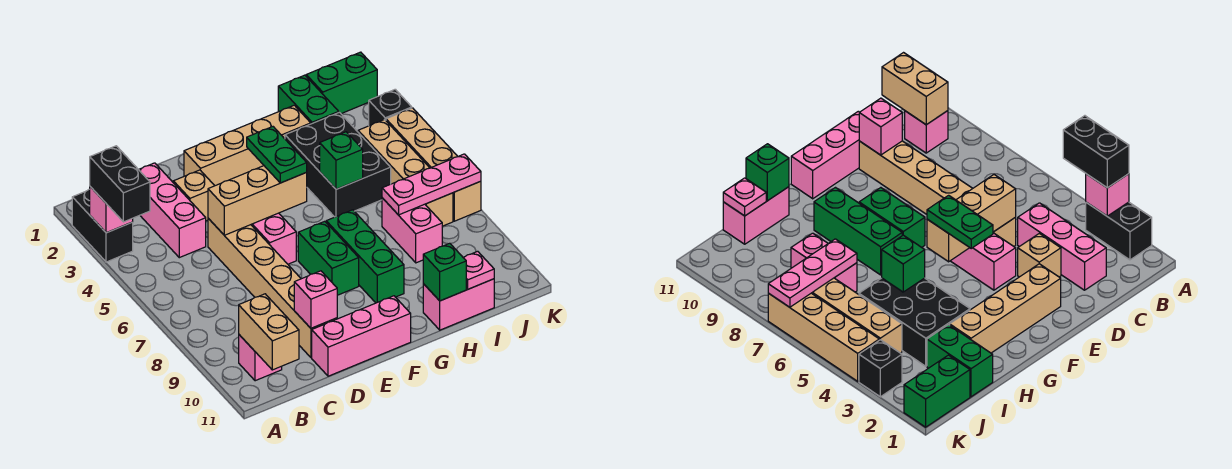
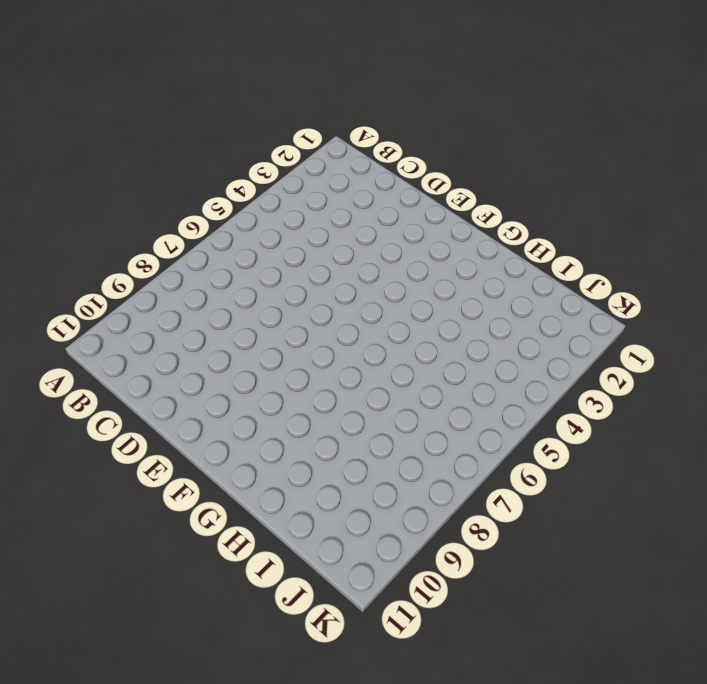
none -> black brick A2:A3 level 1
none -> pink brick B10 level 1
none -> pink brick C2:C4 level 1

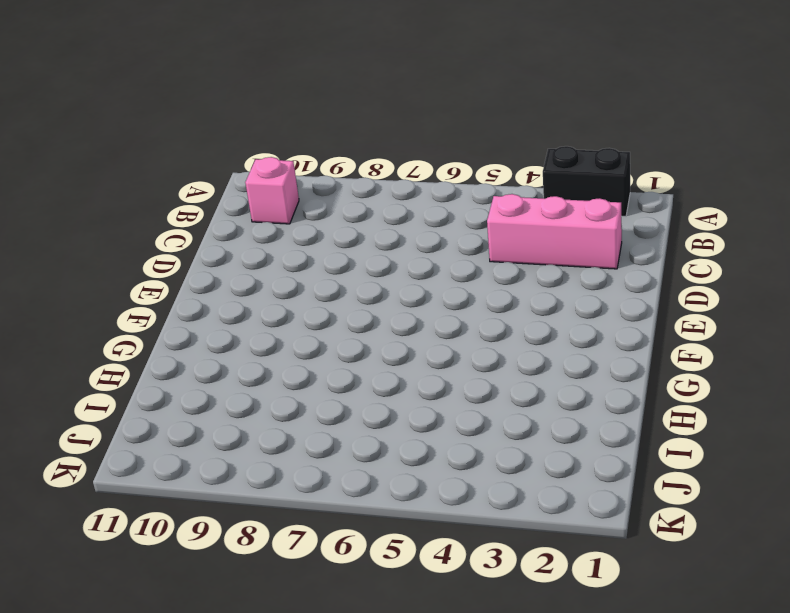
none -> tan brick D3 level 1
none -> tan brick D5:D10 level 1
none -> pink brick D11:F11 level 1

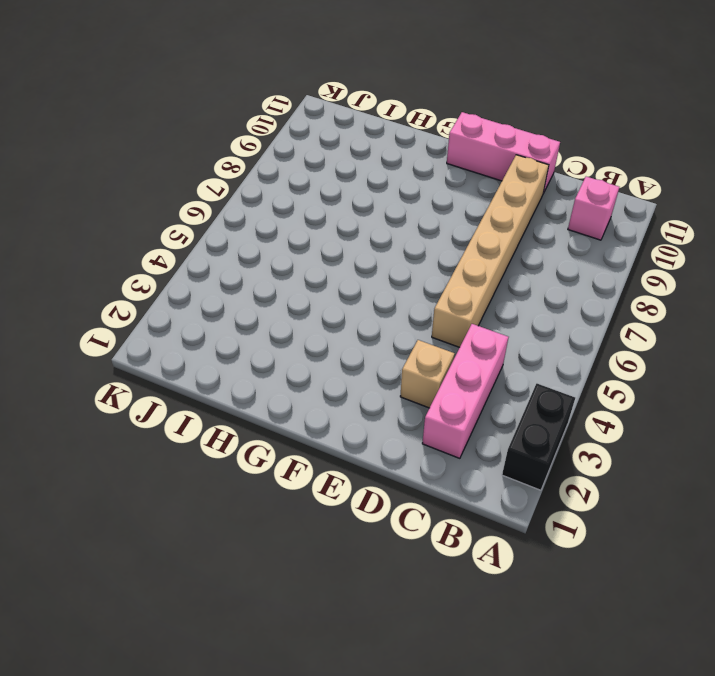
none -> tan brick E2:H2 level 1
none -> pink brick E4:E6 level 1
none -> green brick F7:F8 level 1

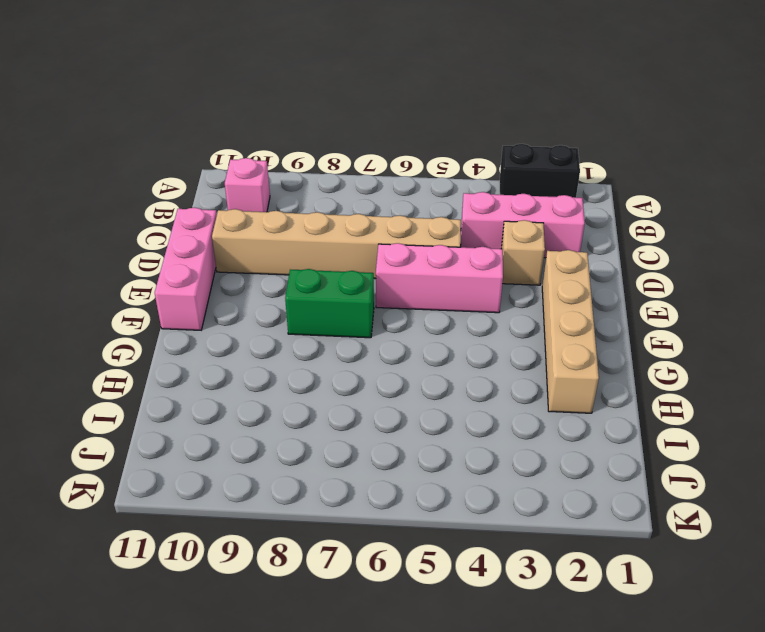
none -> green brick G7:G9 level 1
none -> black brick H3:I5 level 1
none -> pink brick H11:I11 level 1

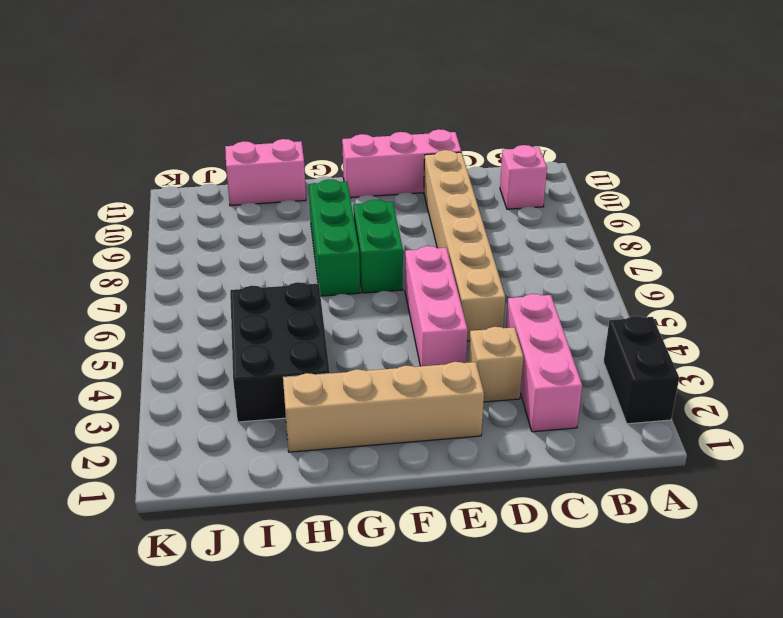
none -> green brick I1:I2 level 1
none -> pink brick I7:I8 level 1
none -> green brick J1:K1 level 1

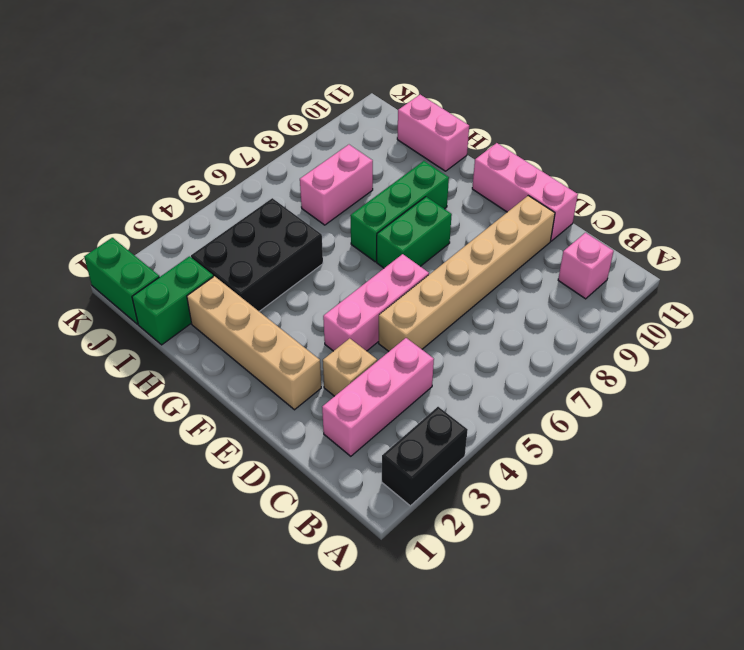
none -> tan brick J4:J7 level 1
none -> black brick K3 level 1
none -> tan brick K4:K7 level 1

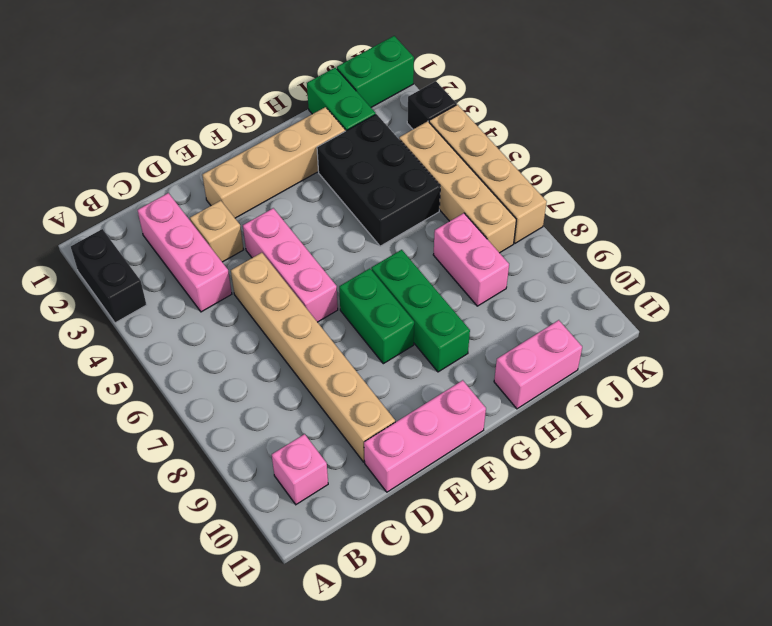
none -> pink brick A3 level 2
none -> tan brick B10:B11 level 2
none -> tan brick D5:F5 level 2

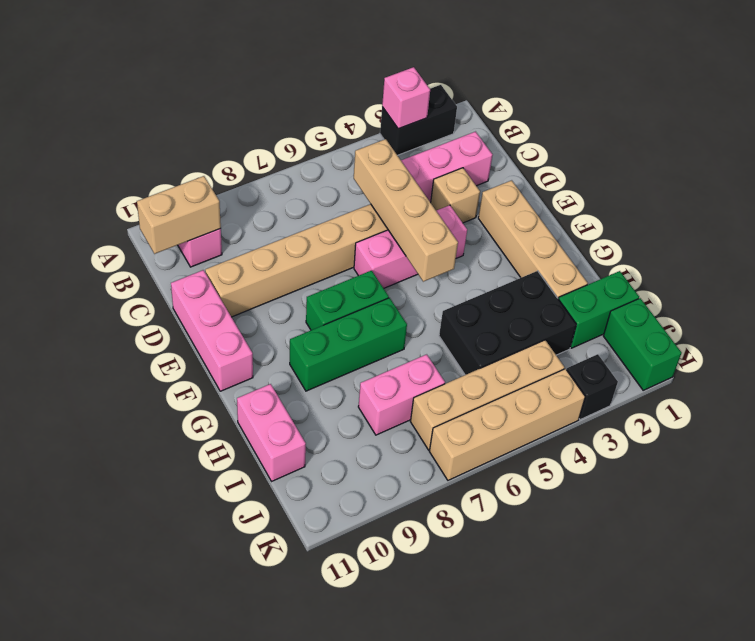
tan brick C5:F5 level 2 -> tan brick D5:F5 level 2
none -> pink brick D10 level 2
none -> green brick H5 level 2
none -> green brick H11 level 2

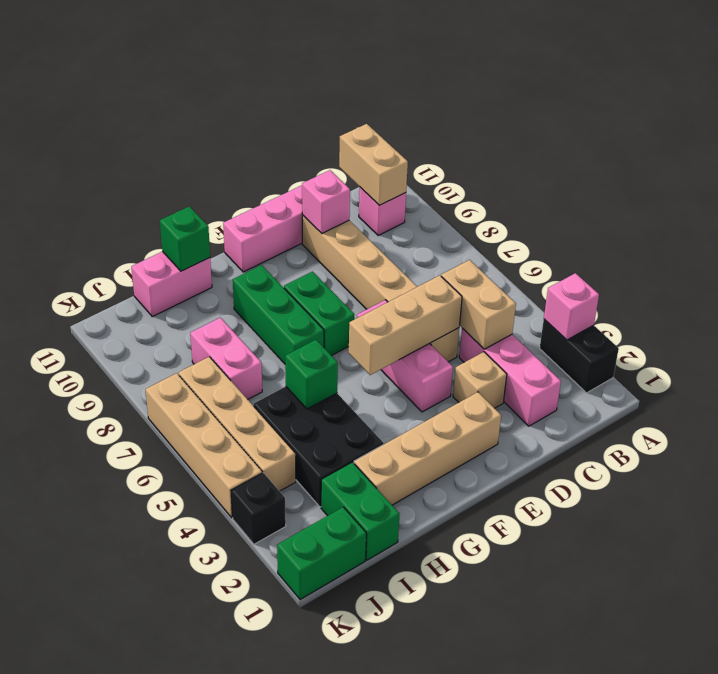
tan brick C4:C5 level 2 -> none
none -> pink plate I7:K7 level 2
none -> pink plate I11 level 2
none -> black brick A3:A4 level 3

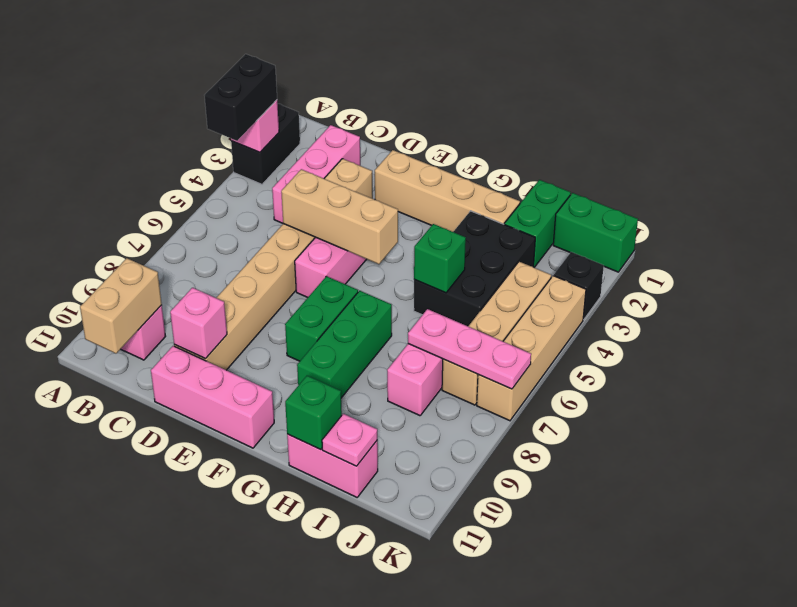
none -> green plate F4:F5 level 3

